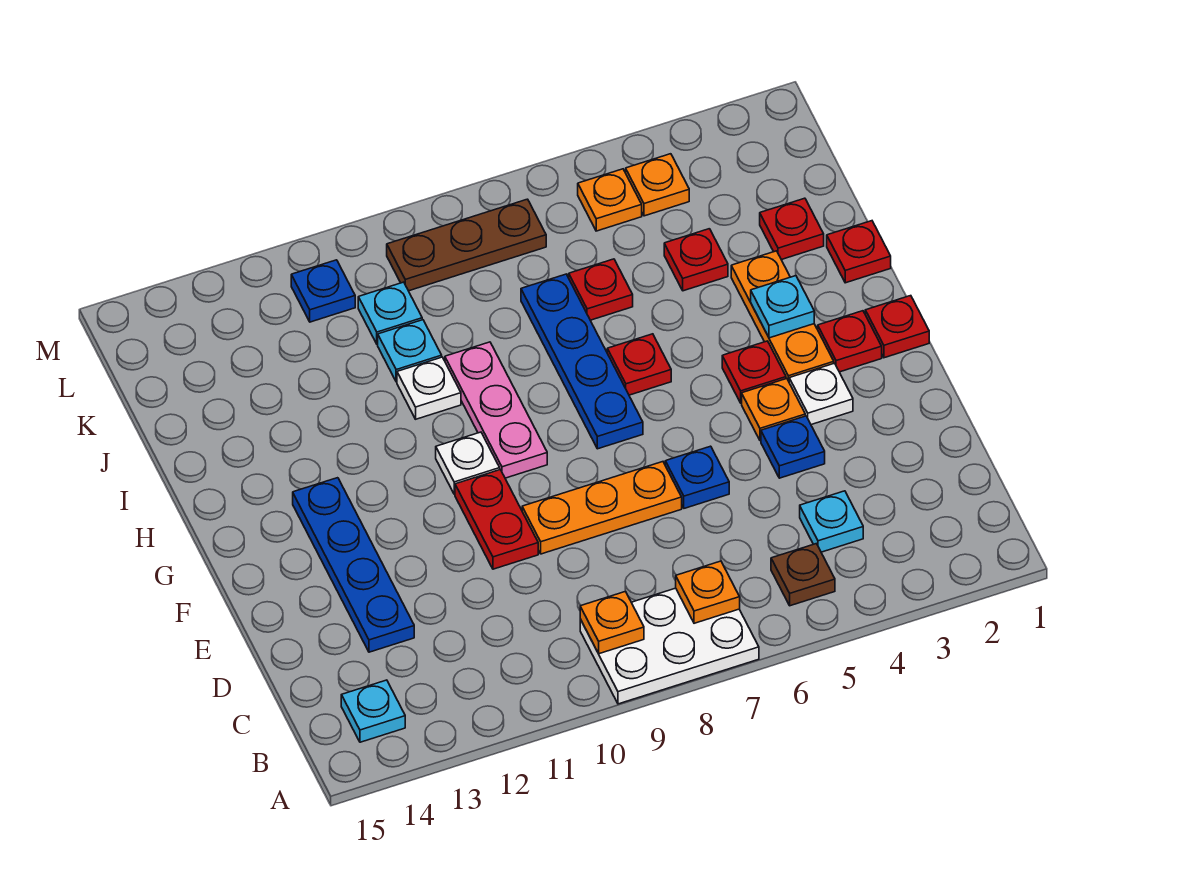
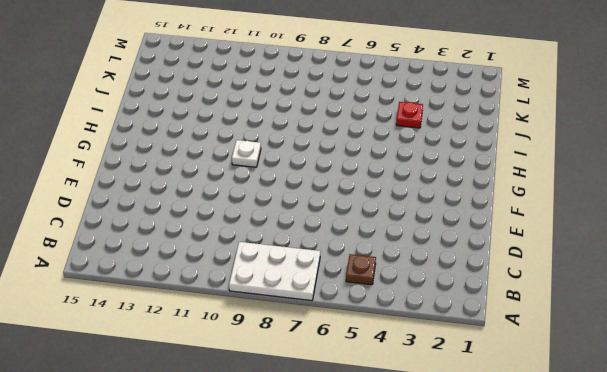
none -> cyan plate B14 level 1
none -> cyan plate C4 level 1
none -> blue plate D13:G13 level 1
none -> blue plate E4 level 1

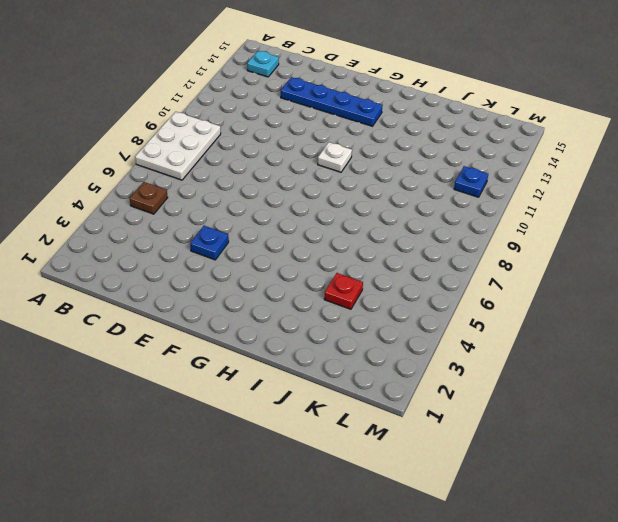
none -> cyan plate C4 level 1
none -> blue plate E6 level 1
none -> orange plate E7:E9 level 1
none -> red plate E10:F10 level 1

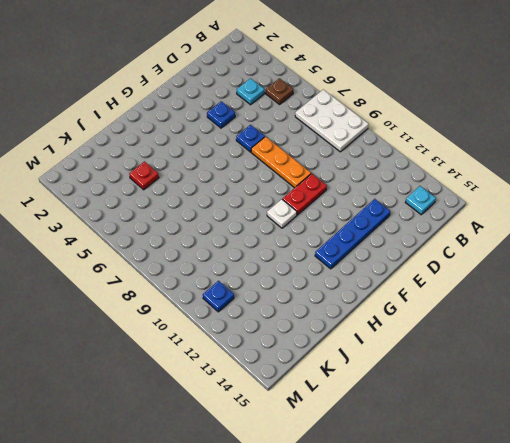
none -> white plate F3 level 1
none -> orange plate F4 level 1
none -> red plate G1 level 1
none -> red plate G2 level 1

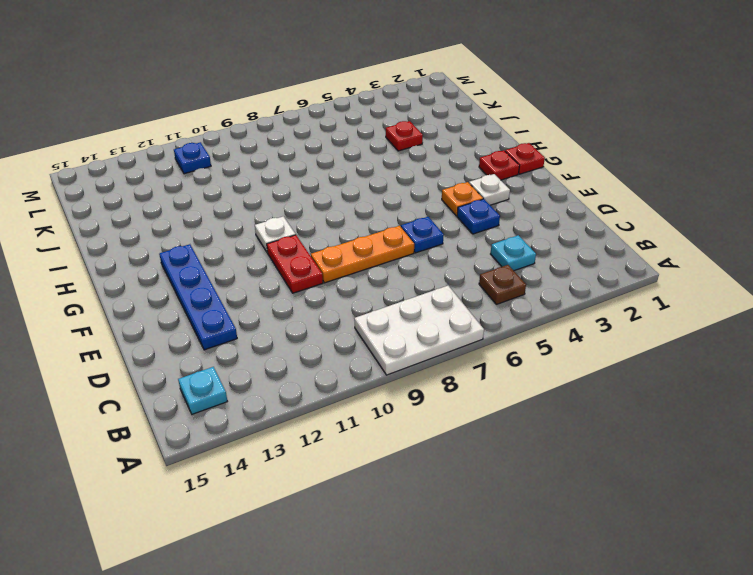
none -> orange plate G3:I3 level 1
none -> red plate G4 level 1
none -> blue plate G7:J7 level 1
none -> pink plate G9:I9 level 1

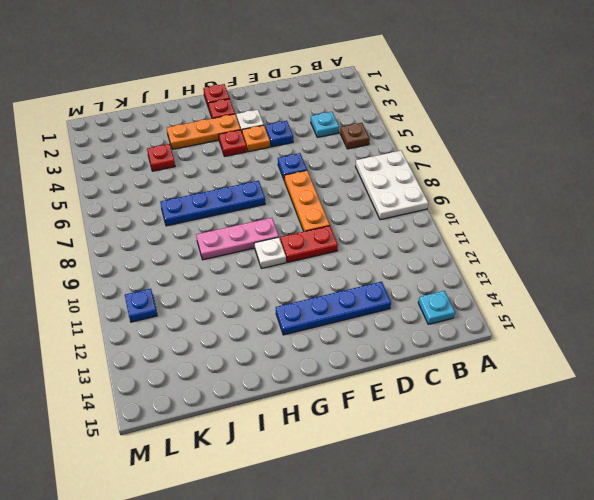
none -> red plate H6 level 1
none -> red plate I1 level 1
none -> white plate I10 level 1
none -> red plate J2 level 1

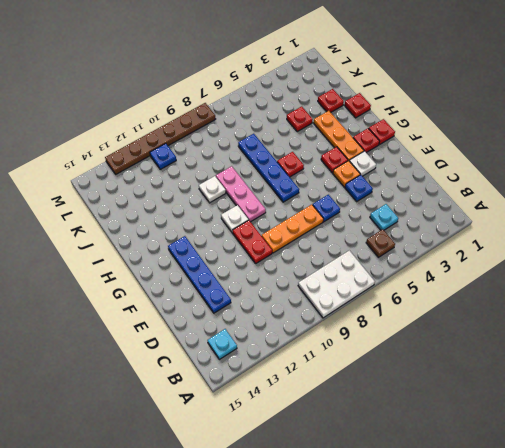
brown plate M8:M13 level 1 -> none
none -> red plate J6 level 1
none -> cyan plate J10 level 1
none -> cyan plate K10 level 1
none -> orange plate L4 level 1

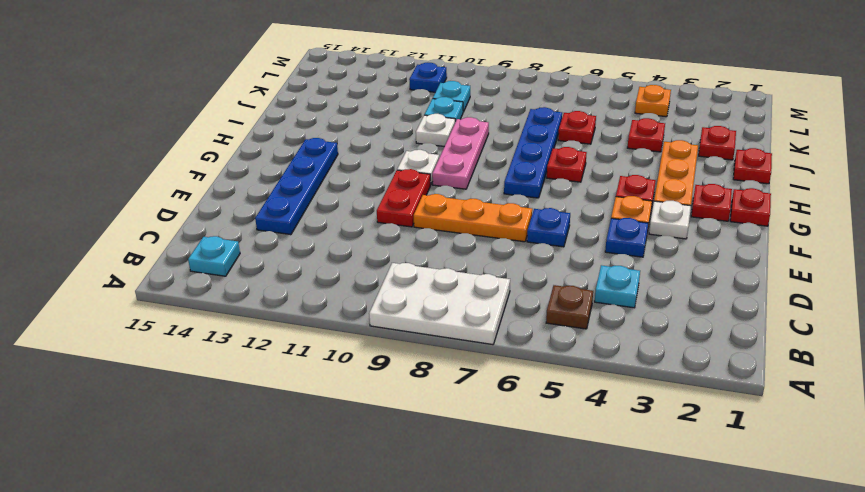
none -> orange plate L5 level 1
none -> brown plate L7:L9 level 1
none -> orange plate B7 level 2
none -> orange plate B9 level 2

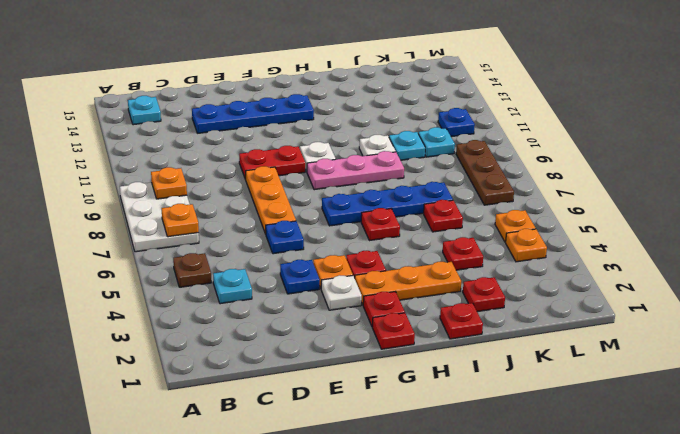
none -> cyan plate H3 level 2

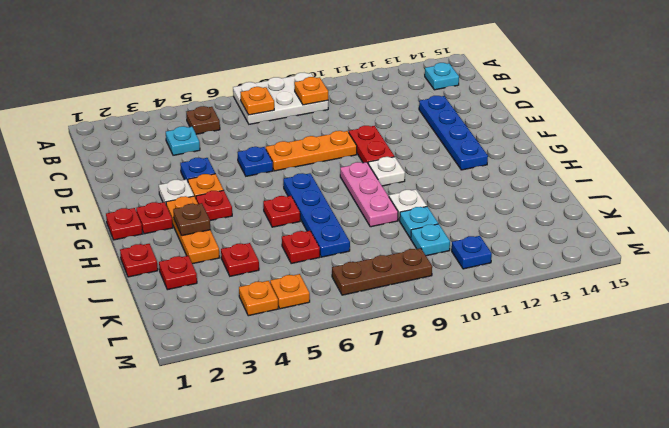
brown plate H3 level 2 -> cyan plate H3 level 2

